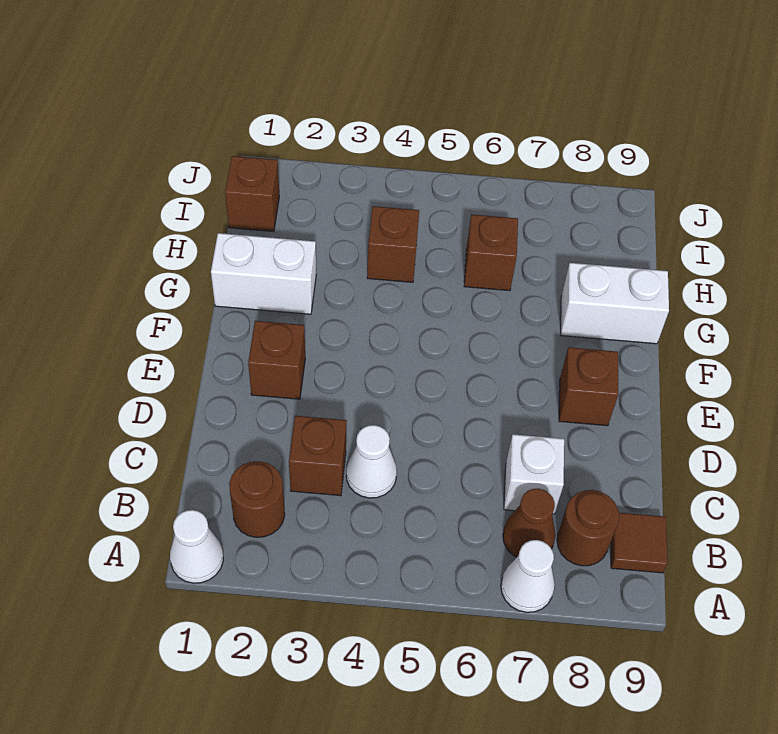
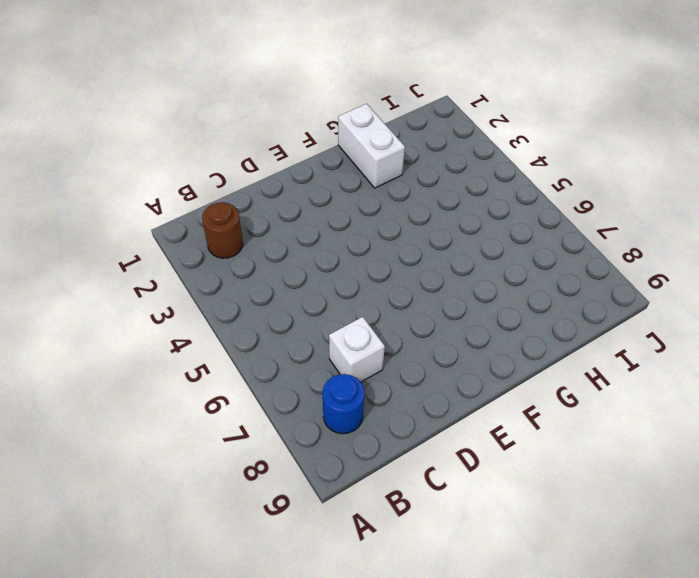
blue round brick B8 level 1 -> brown round brick B8 level 1
none -> white cone A1 level 1
none -> white cone A7 level 1
none -> brown cone B7 level 1

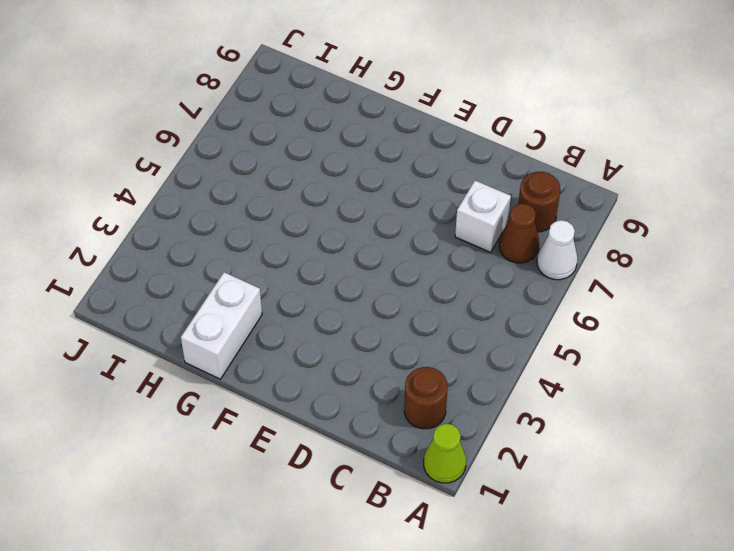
lime cone A1 level 1 -> white cone A1 level 1
none -> brown tile B9 level 1
none -> brown brick C3 level 1
none -> white cone C4 level 1

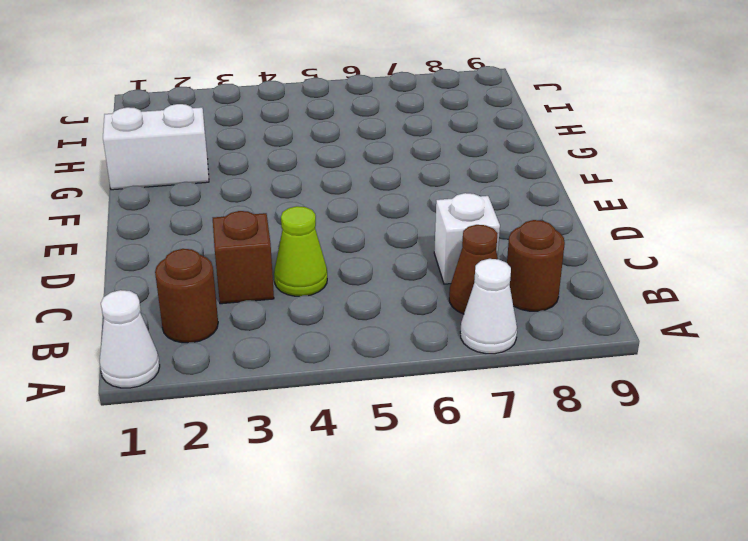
lime cone C4 level 1 -> white cone C4 level 1
none -> brown tile B9 level 1
none -> brown brick E2 level 1
none -> brown brick E8 level 1

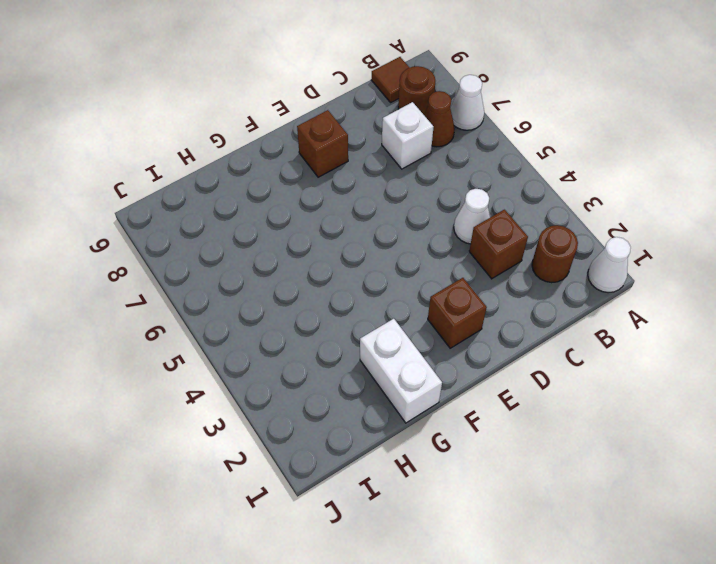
none -> white brick G8:G9 level 1
none -> brown brick H4 level 1
none -> brown brick H6 level 1

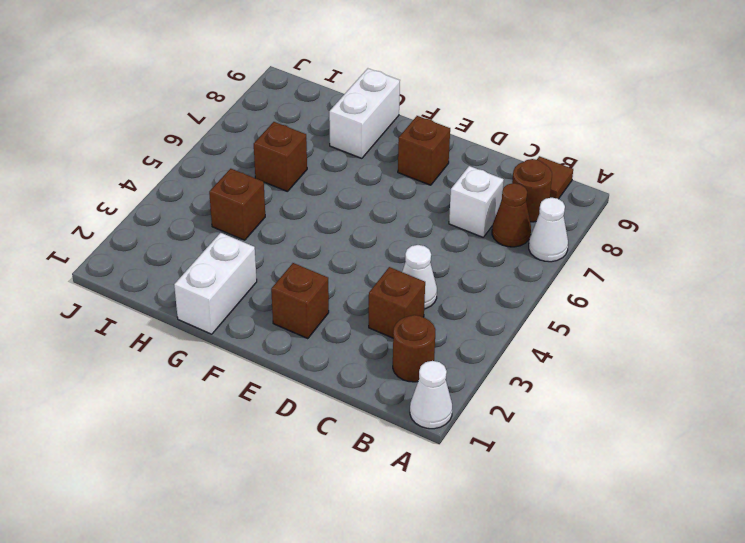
none -> brown brick I1 level 1

